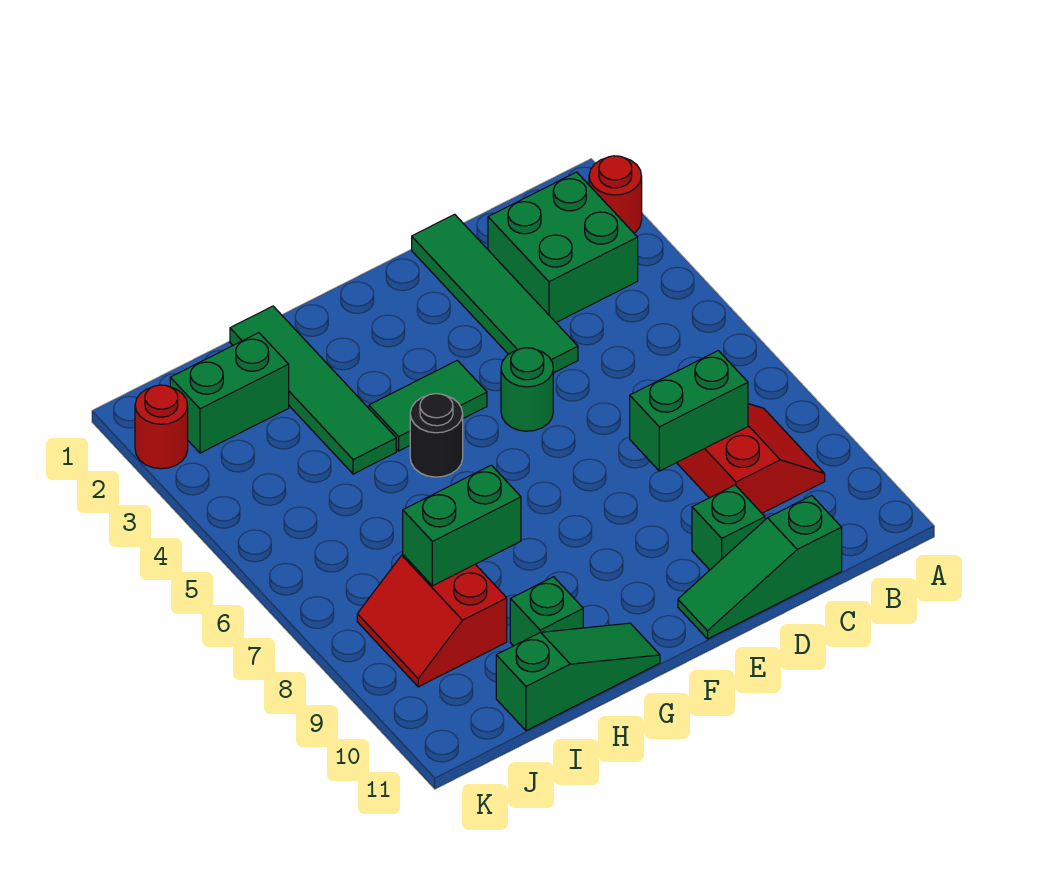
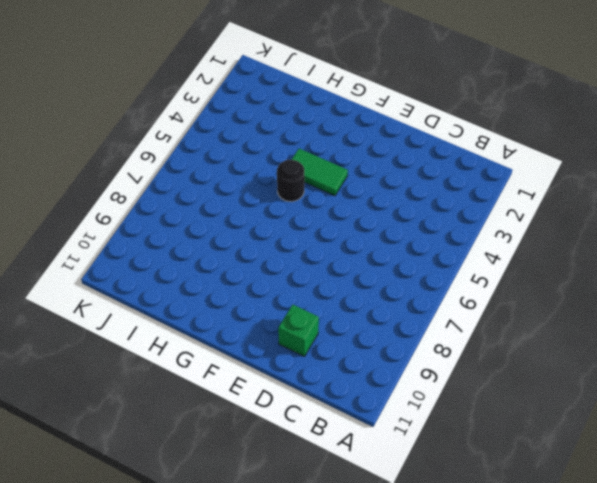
none -> red round brick A2 level 1
none -> green brick B2:C3 level 1
none -> red slope B8:C9 level 1 top C

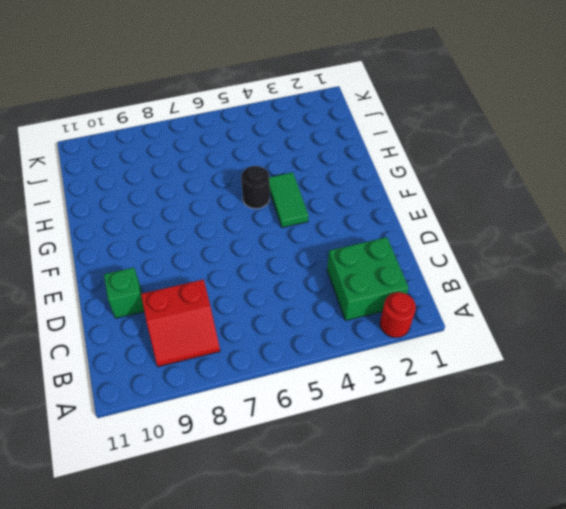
none -> green slope C11:E11 level 1 top C
none -> green tile D1:D4 level 1
none -> green round brick E5 level 1

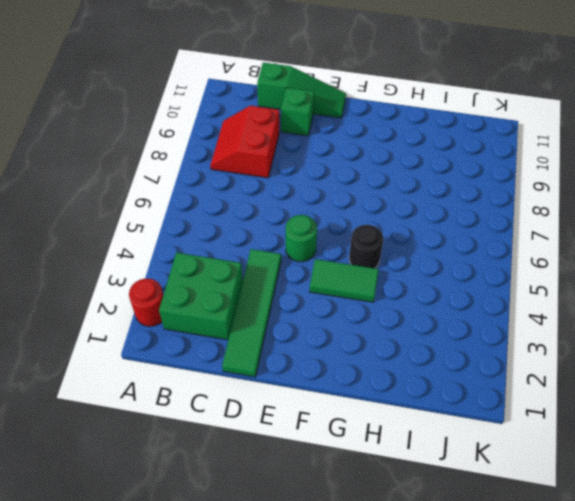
none -> green slope G11:I11 level 1 top I
none -> green tile H1:H4 level 1
none -> green brick H10 level 1

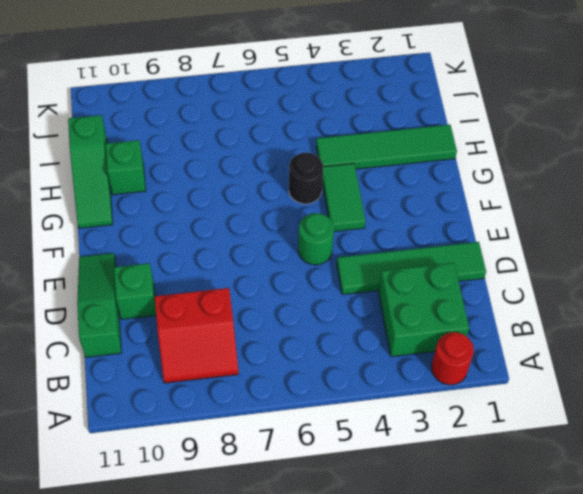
none -> green brick I2:J2 level 1
none -> red slope I8:J9 level 1 top I
none -> red round brick K2 level 1

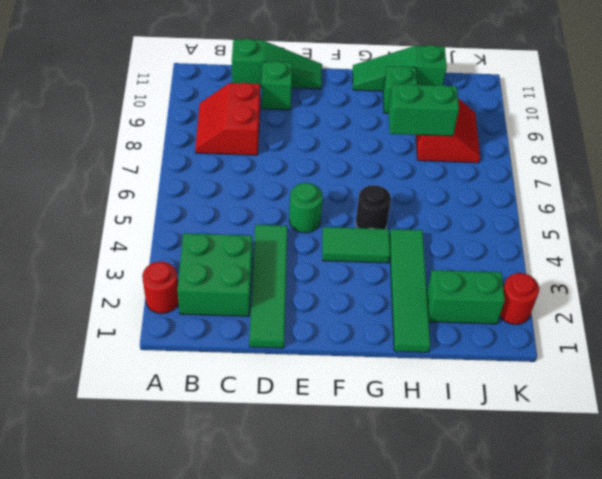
none -> green brick C8:D8 level 2

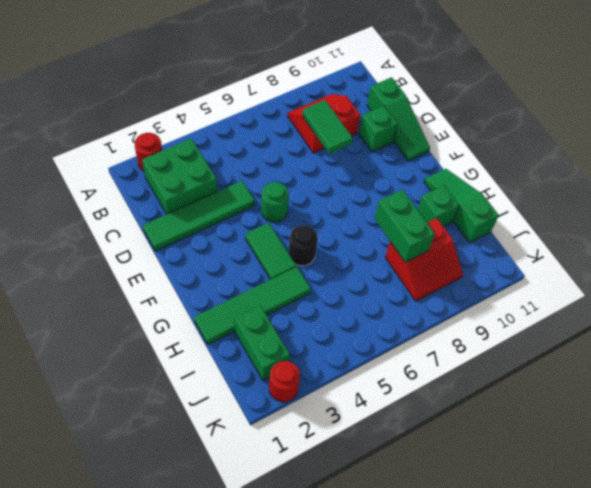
green tile C8:D8 level 2 -> green brick C8:D8 level 2

